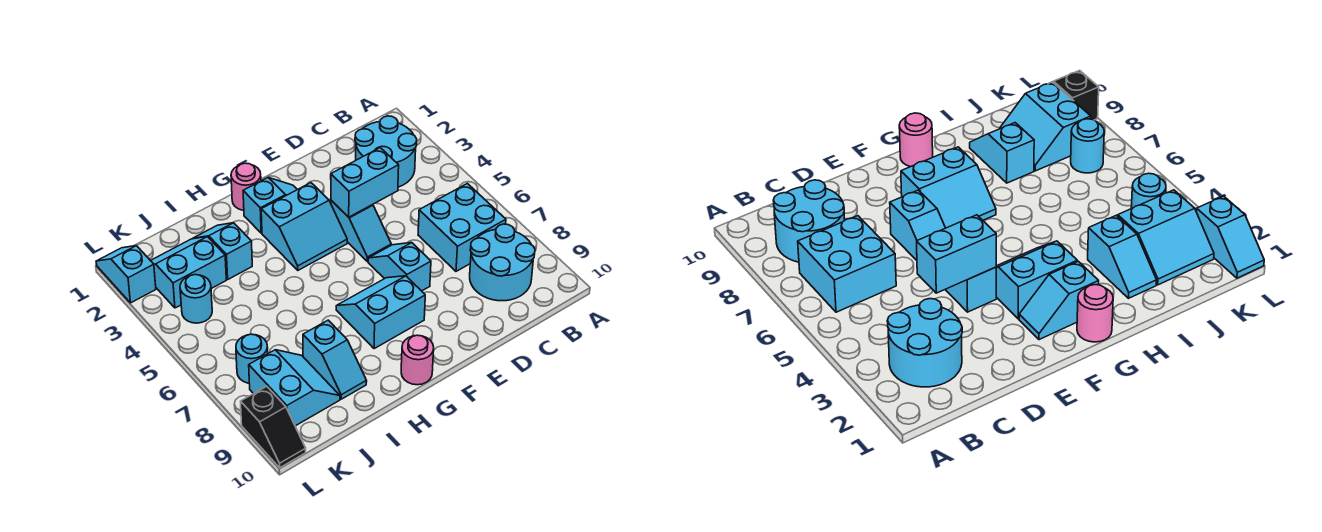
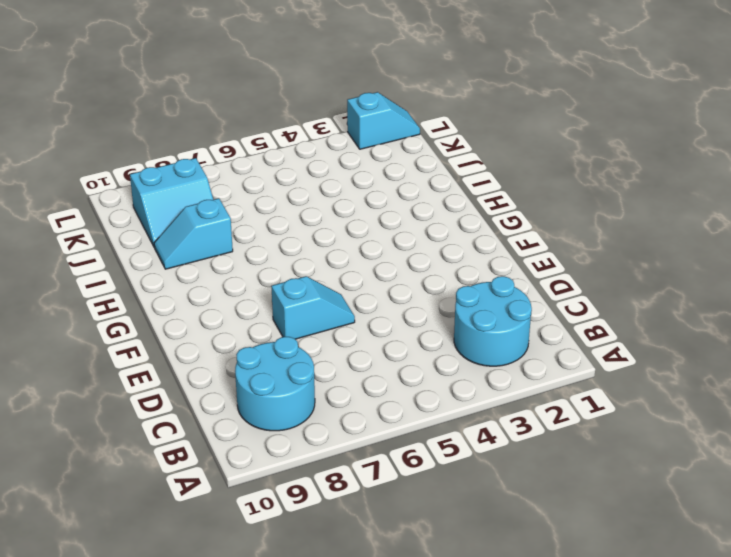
none -> cyan brick B6:C7 level 1
none -> cyan slope E4:E5 level 1 top 4
none -> cyan slope F2:G2 level 1 top G

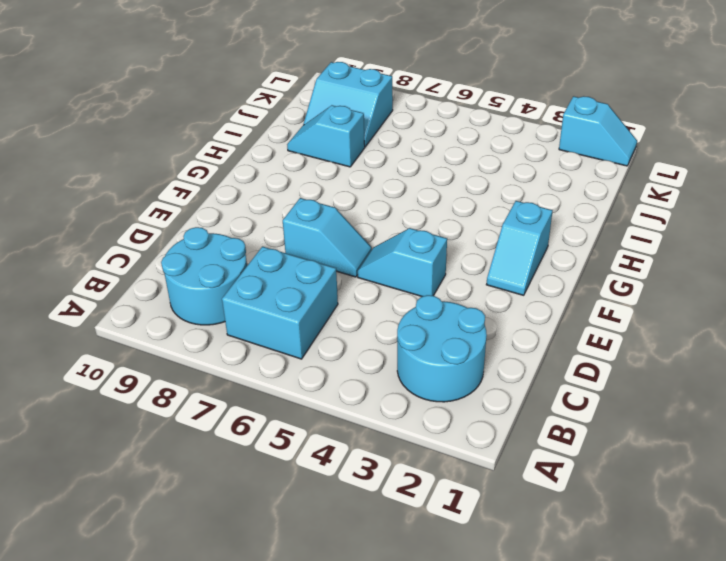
none -> cyan slope F3:G4 level 1 top 3
none -> cyan slope F7:G8 level 1 top 8
none -> pink round brick G1 level 1

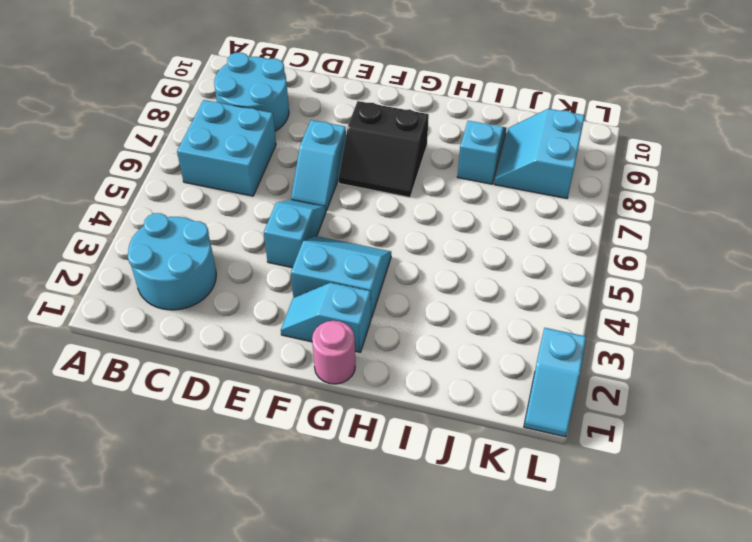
black slope F7:G8 level 1 top 8 -> cyan slope F7:G8 level 1 top 8
none -> pink round brick G10 level 1
none -> cyan slope I2:I3 level 1 top 3
none -> cyan slope J2:K3 level 1 top 3

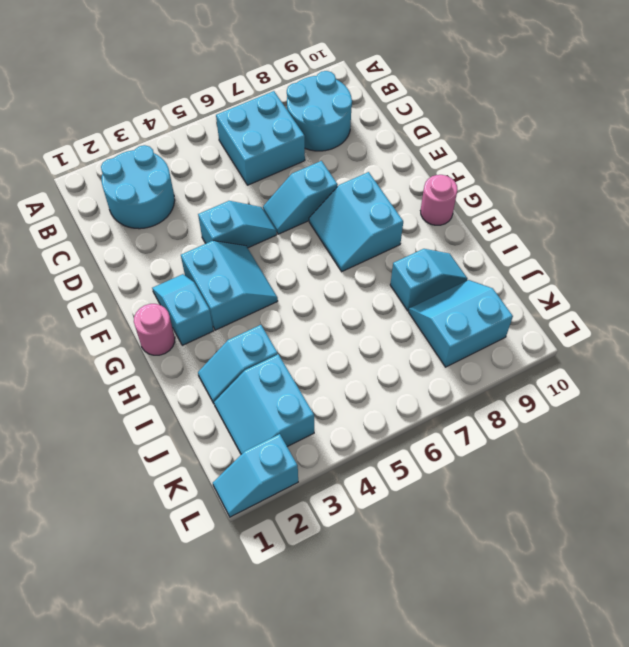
none -> cyan round brick K4 level 1
none -> cyan round brick K7 level 1
none -> black slope L9:L10 level 1 top 9

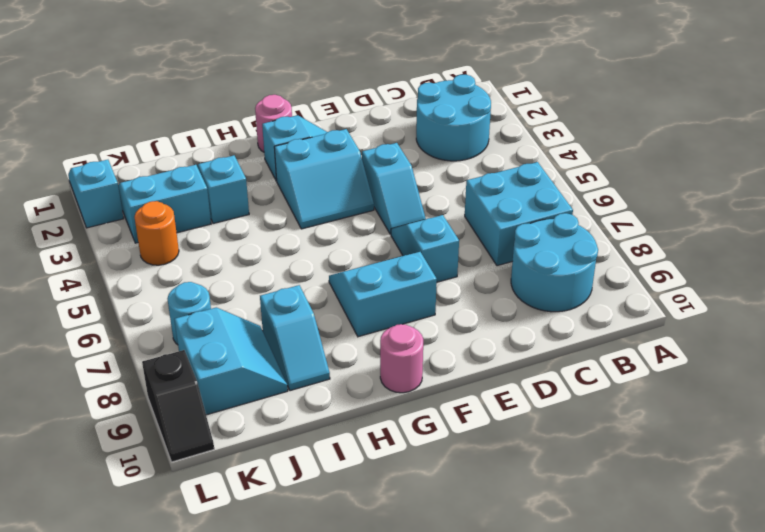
orange round brick K4 level 1 -> cyan round brick K4 level 1
none -> cyan brick D4:E4 level 2

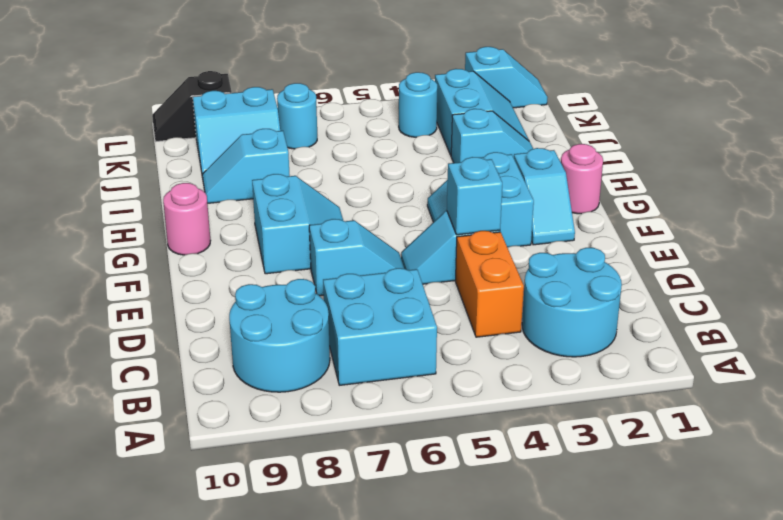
orange brick C4:D4 level 1 -> none
cyan brick E4 level 2 -> cyan brick D4:E4 level 2

